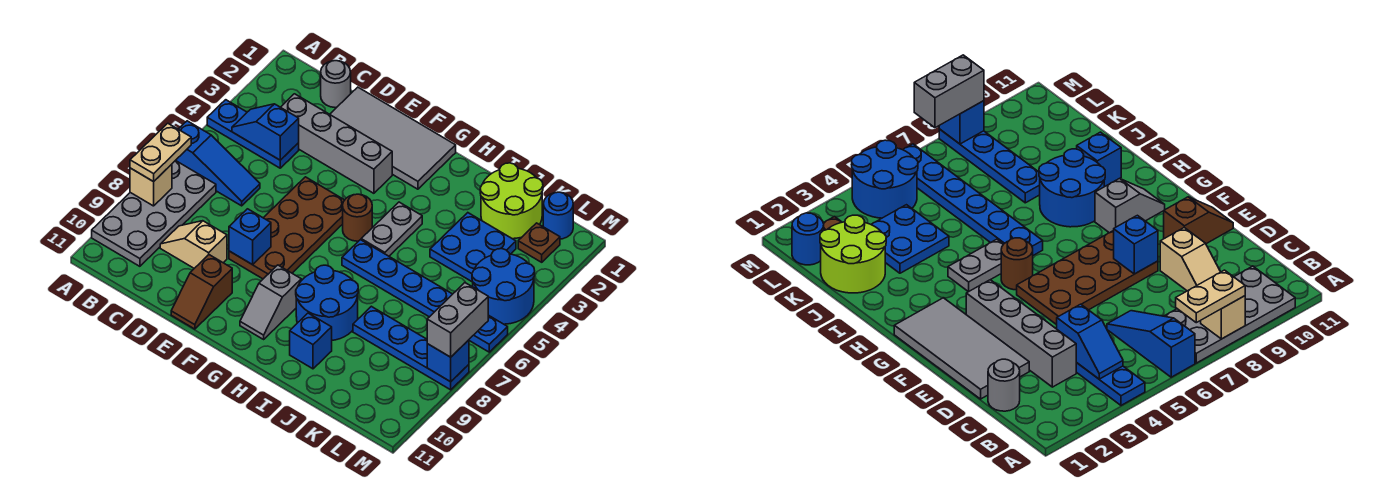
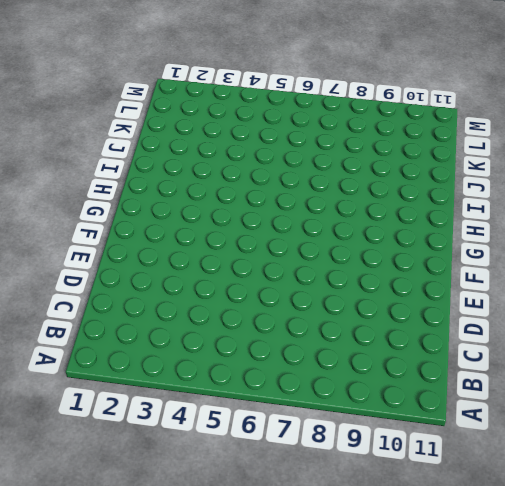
none -> blue plate A4:C4 level 1
none -> blue slope A6:C6 level 1 top A
none -> grey plate A7:B10 level 1

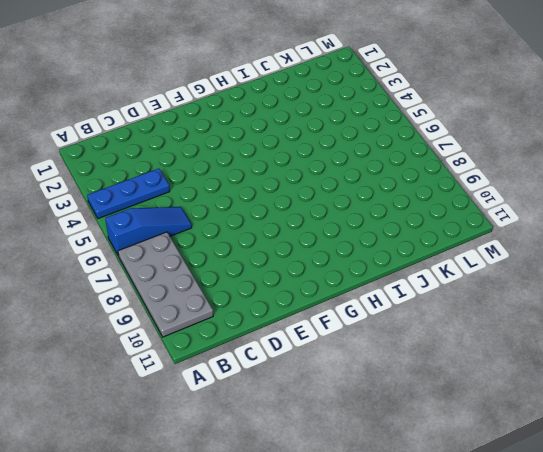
none -> grey round brick C1 level 1
none -> grey brick C3:F3 level 1
none -> tan slope C9:D9 level 1 top D

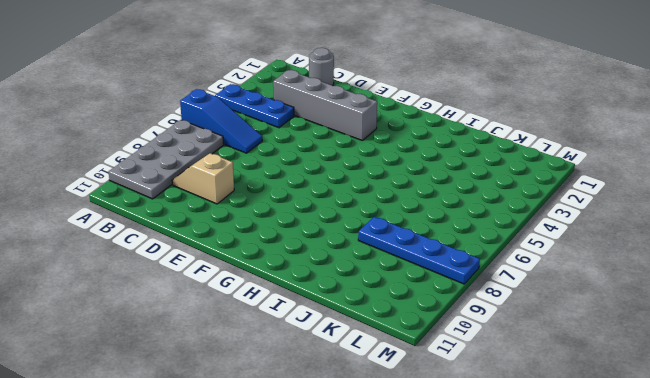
none -> grey tile D1:G2 level 1
none -> brown plate E5:F8 level 1
none -> brown slope E10:E11 level 1 top 10

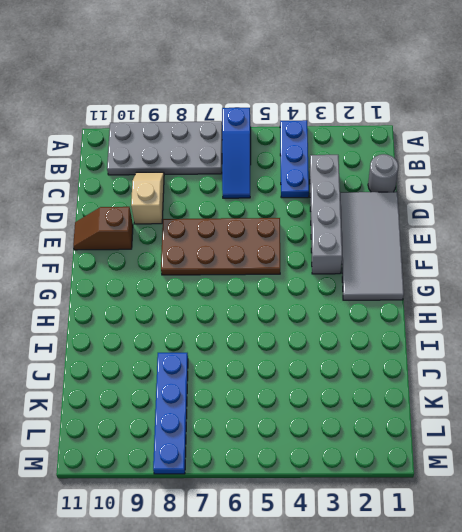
none -> brown round brick G5 level 1
none -> grey slope G9:G10 level 1 top 9
none -> grey plate H4:H5 level 1

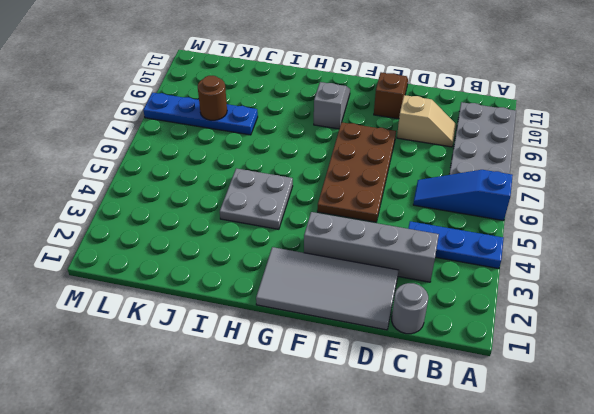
grey plate H4:I5 level 1 -> grey plate H4:H5 level 1
brown round brick K8 level 2 -> brown round brick G5 level 1
none -> blue plate H6:M6 level 1
none -> blue round brick H8:I9 level 1
none -> blue brick I10 level 1

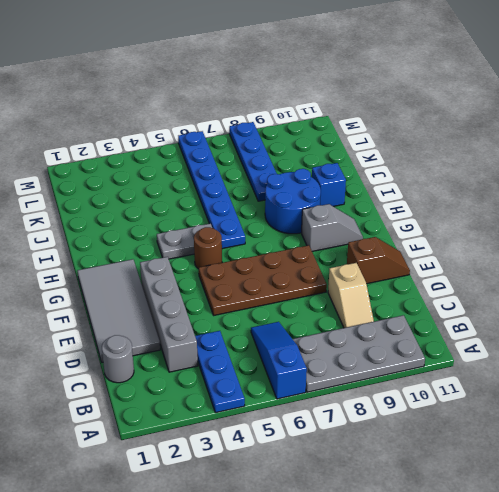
none -> lime round brick J1:K2 level 1
none -> blue plate J3:K4 level 1
none -> blue round brick L1 level 1

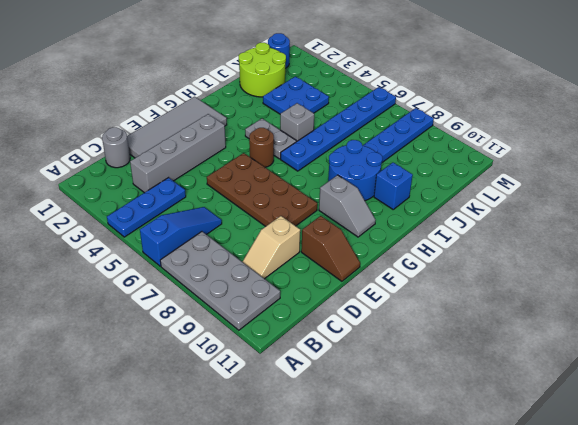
grey brick I5 level 1 -> none
none -> brown plate L2 level 1
none -> blue round brick L4:M5 level 1
none -> tan brick A8 level 2

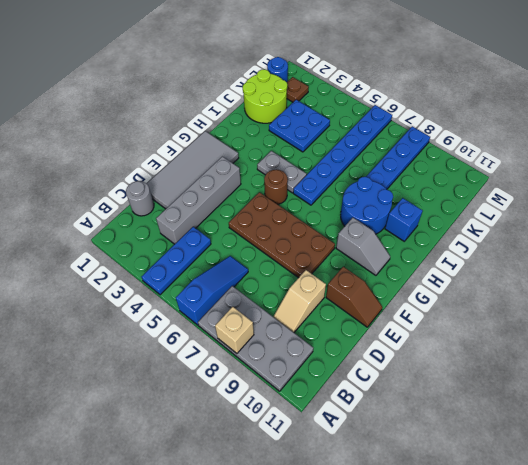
none -> blue round brick L4:M5 level 1
none -> blue slope B4:C4 level 2 top C
none -> blue brick E8 level 2

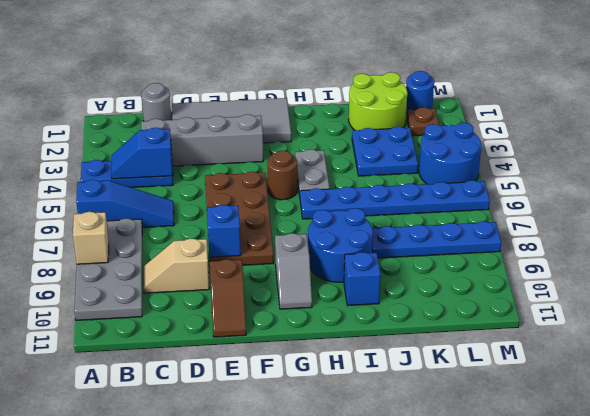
none -> blue brick M8 level 2
none -> tan plate A7:A8 level 3
none -> grey brick M7:M8 level 3

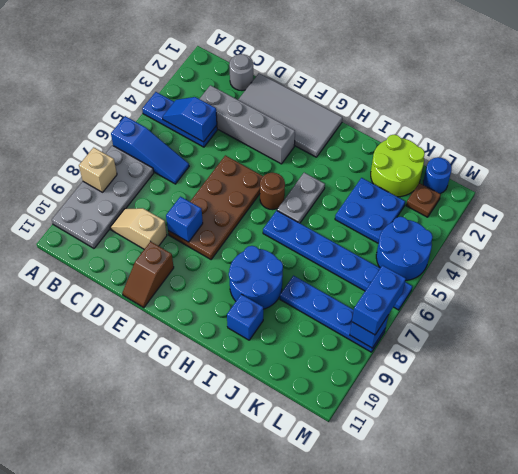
blue brick M7:M8 level 3 -> grey brick M7:M8 level 3
none -> grey slope G9:G10 level 1 top 9
none -> tan plate A7:A8 level 3

